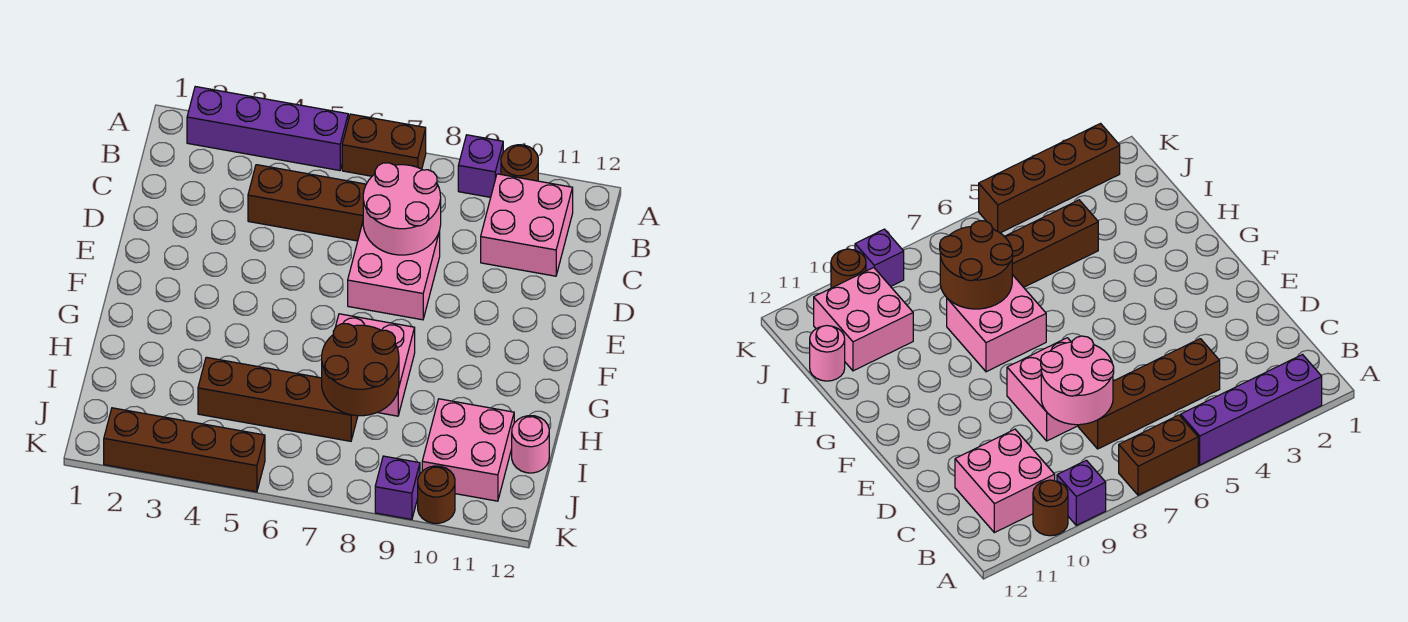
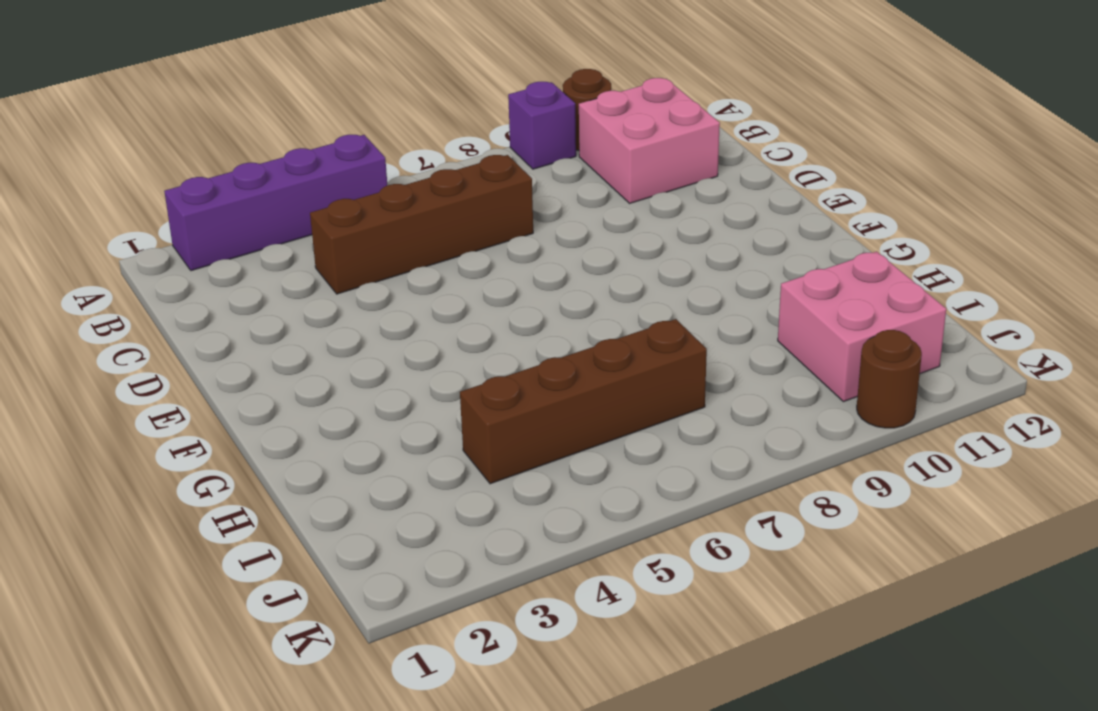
none -> brown brick A6:A7 level 1
none -> pink brick D7:E8 level 1
none -> pink brick G7:H8 level 1

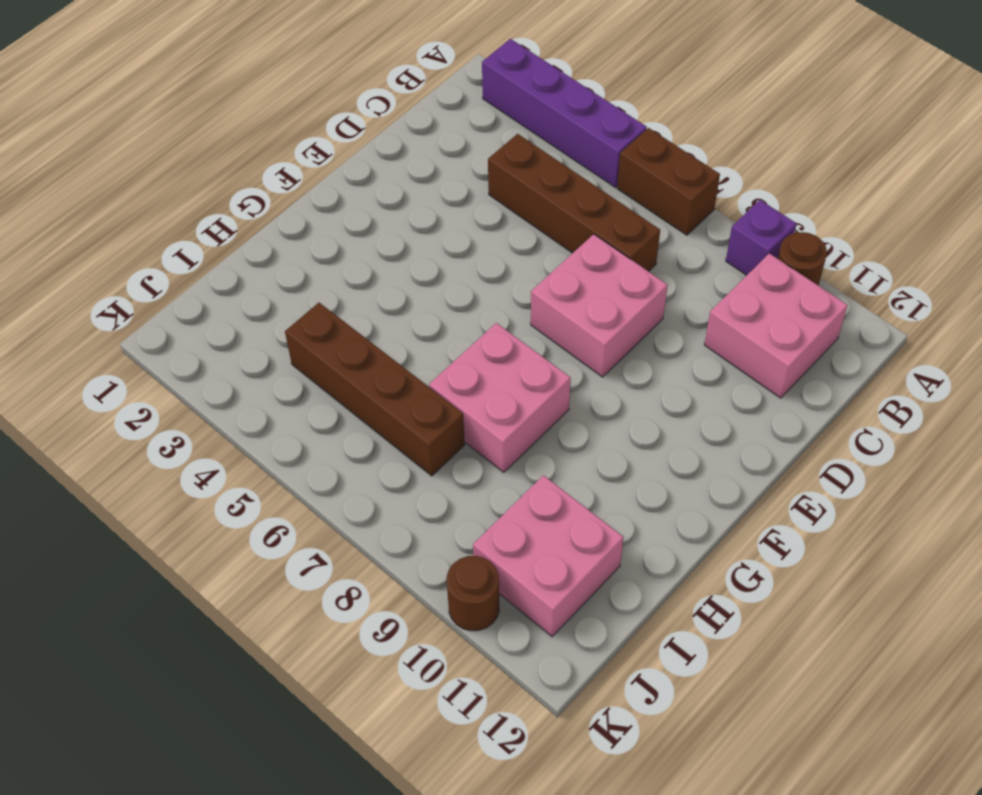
none -> pink round brick I12 level 1
none -> brown brick K2:K5 level 1
none -> purple brick K9 level 1

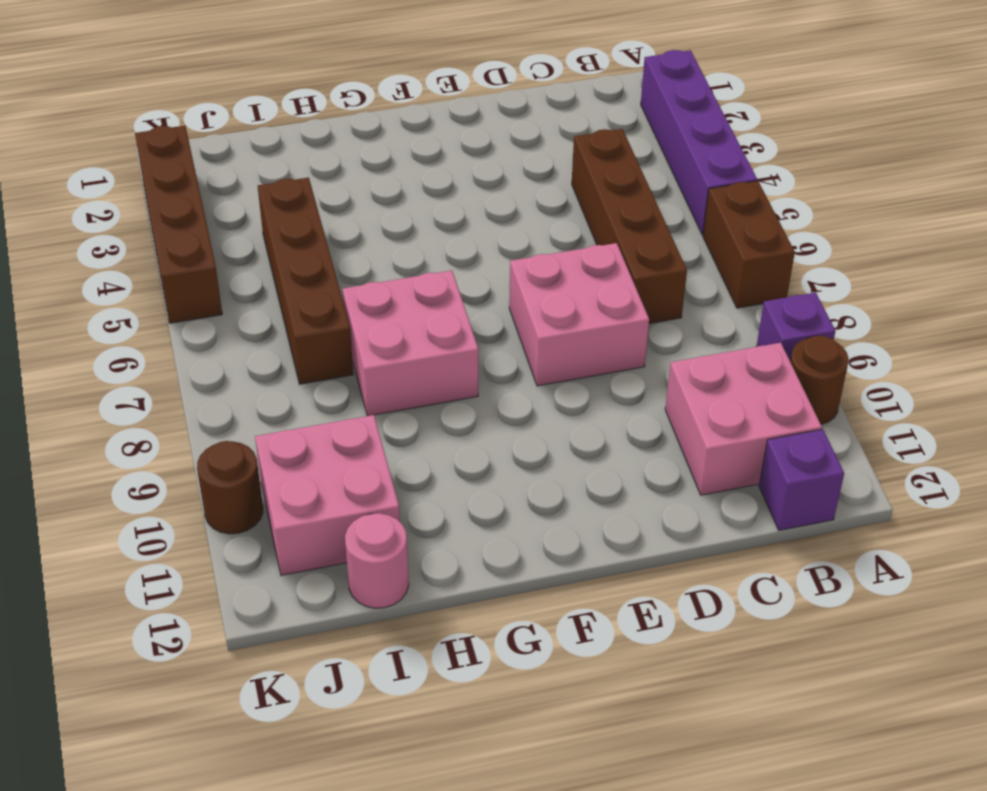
purple brick B12 level 1 -> purple brick K9 level 1
none -> pink round brick C7:D8 level 2
none -> brown round brick H7:I8 level 2

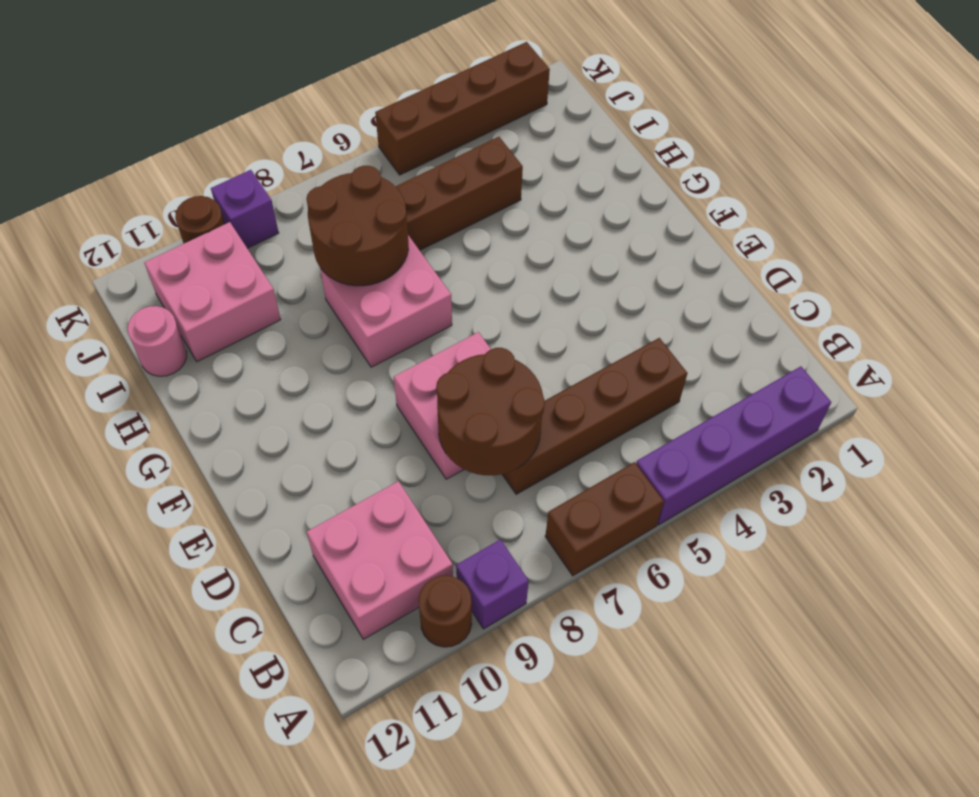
brown round brick C7:D8 level 2 -> pink round brick C7:D8 level 2

